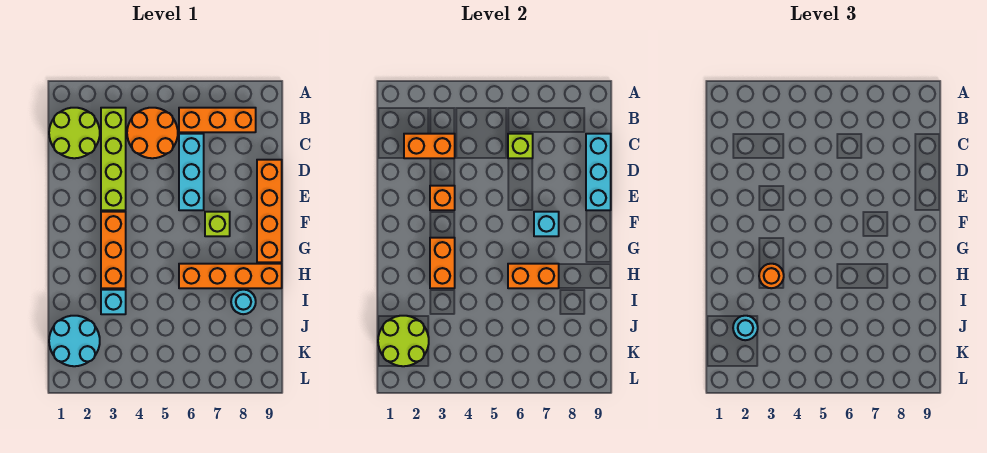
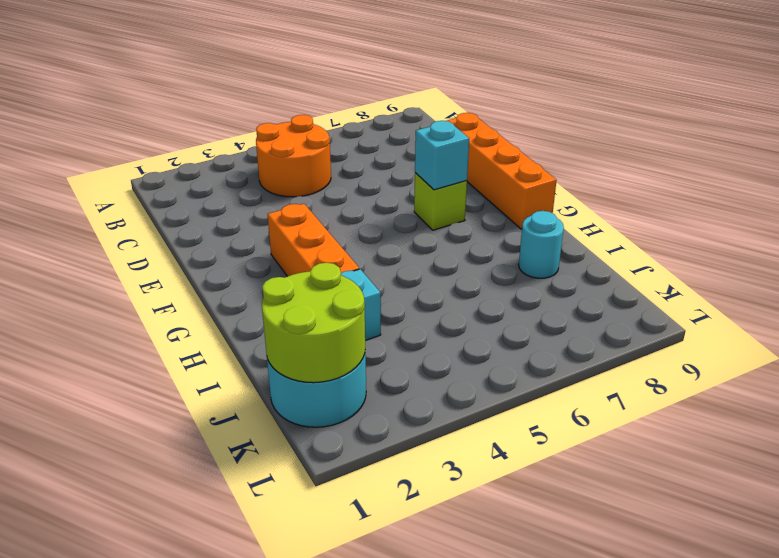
none -> lime round brick B1:C2 level 1
none -> lime brick B3:E3 level 1
none -> orange brick B6:B8 level 1

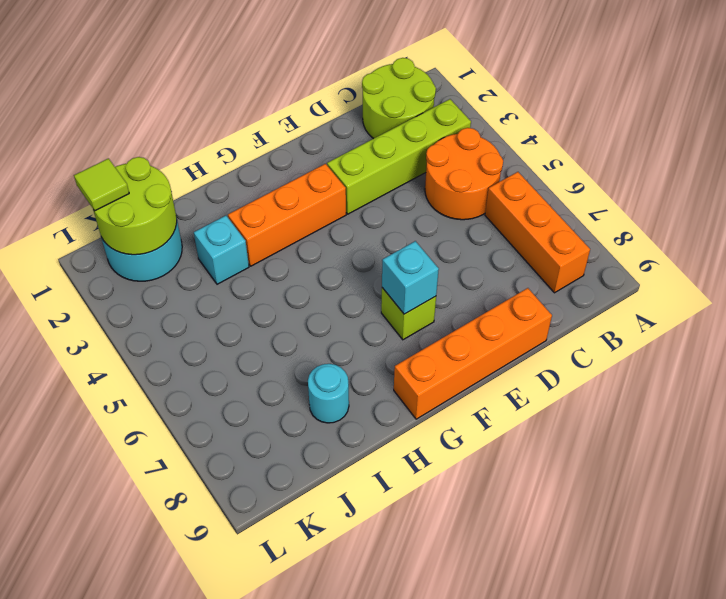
lime tile K1 level 3 -> none
none -> cyan brick C6:E6 level 1
none -> orange brick H6:H9 level 1
none -> orange brick C2:C3 level 2

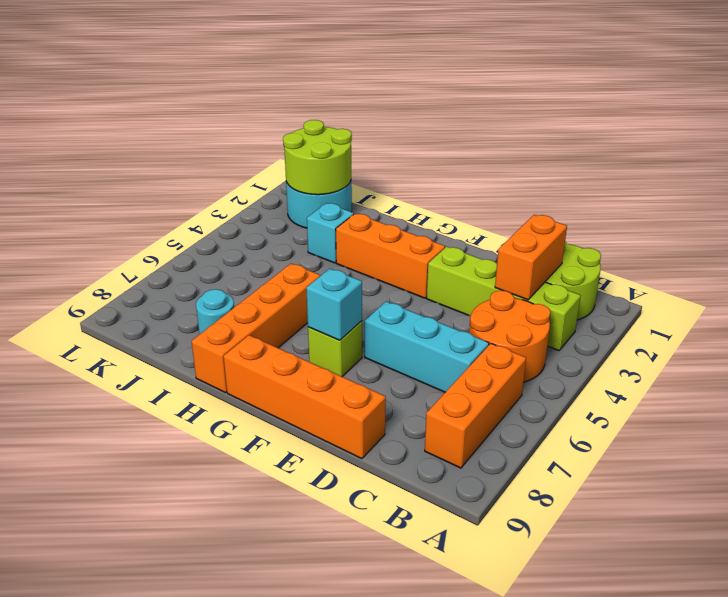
none -> lime brick C6 level 2
none -> cyan brick C9:E9 level 2
none -> orange brick E3 level 2

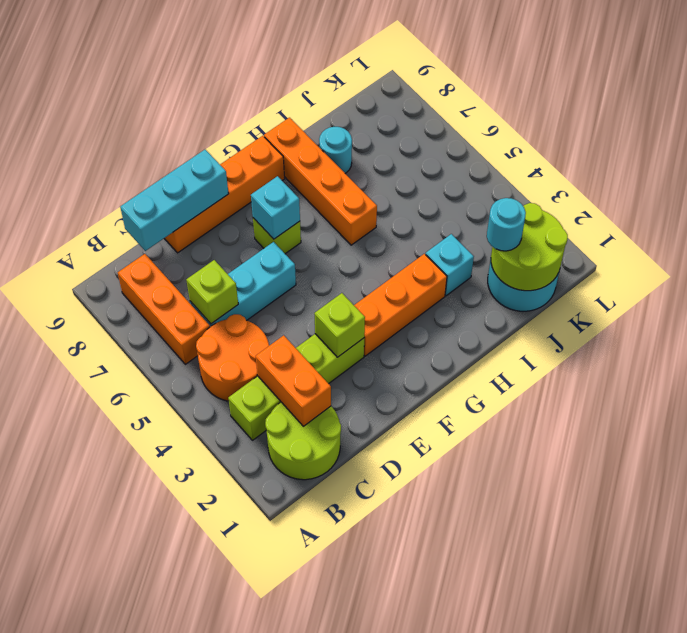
lime brick E3 level 2 -> orange brick E3 level 2
none -> orange brick G3:H3 level 2
none -> orange brick H6:H7 level 2
none -> orange round brick H3 level 3

